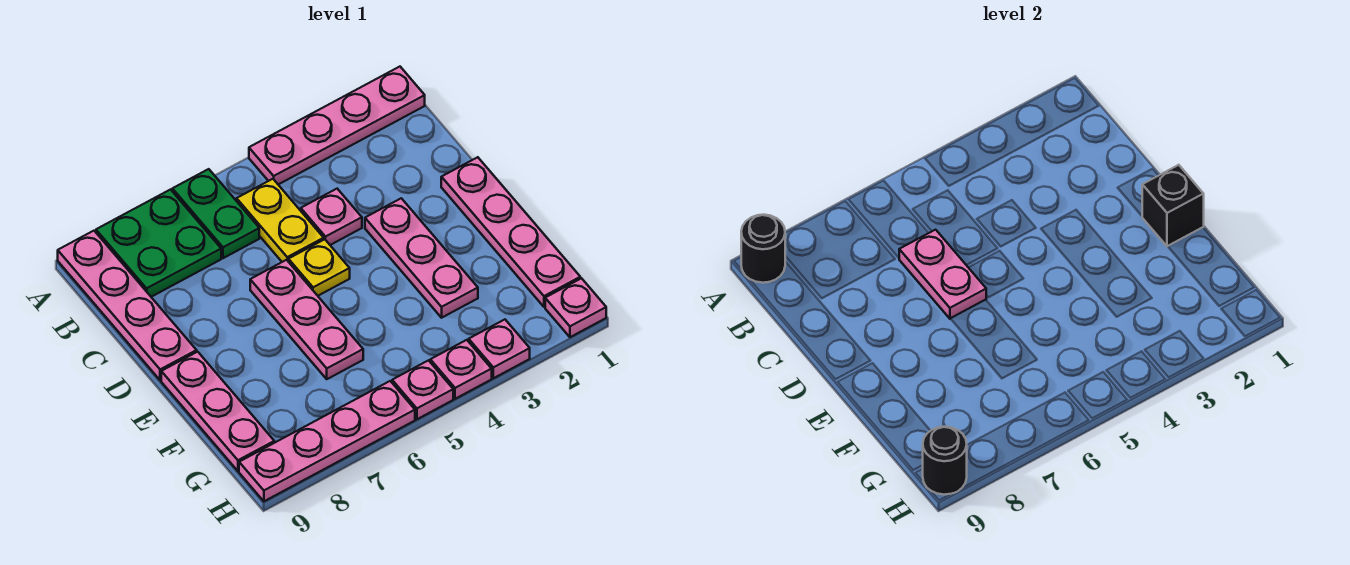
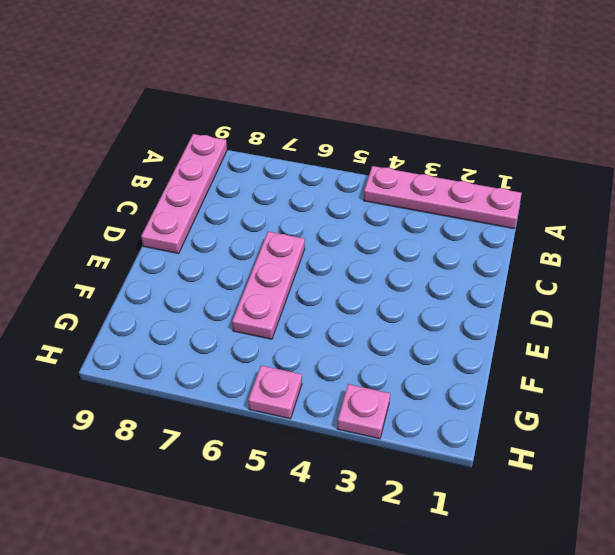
none -> green plate A6:B6 level 1
none -> green plate A7:B8 level 1
none -> yellow plate B5:C5 level 1

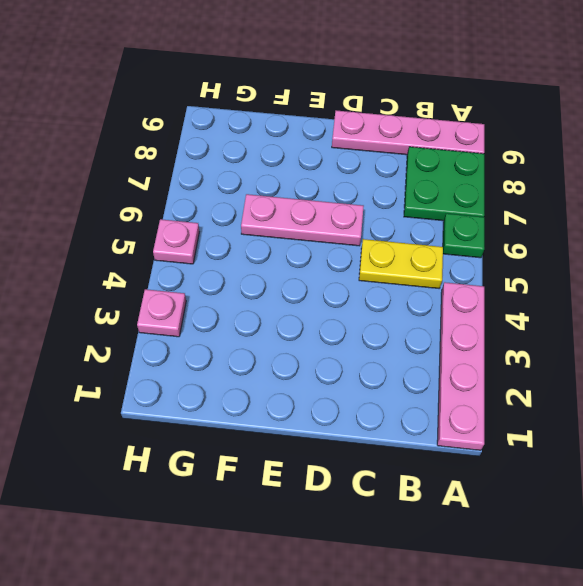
green plate A6 level 1 -> green plate A6:B6 level 1
none -> pink plate C4 level 1
none -> pink plate D1:G1 level 1
none -> pink plate D3:F3 level 1

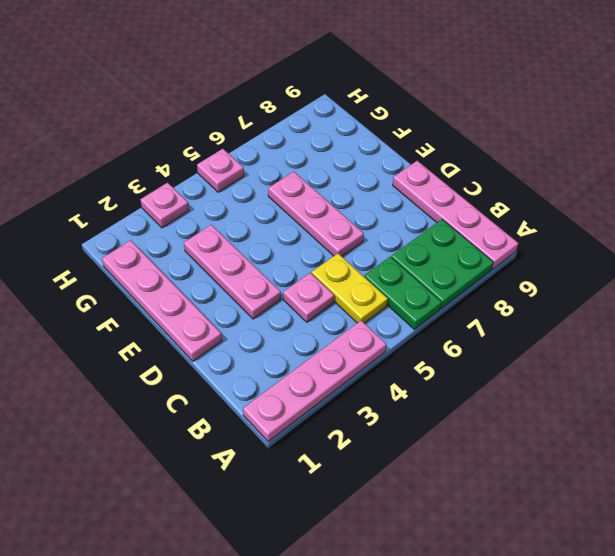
none -> yellow plate D5 level 1
none -> pink plate E9:G9 level 1
none -> pink plate H1 level 1

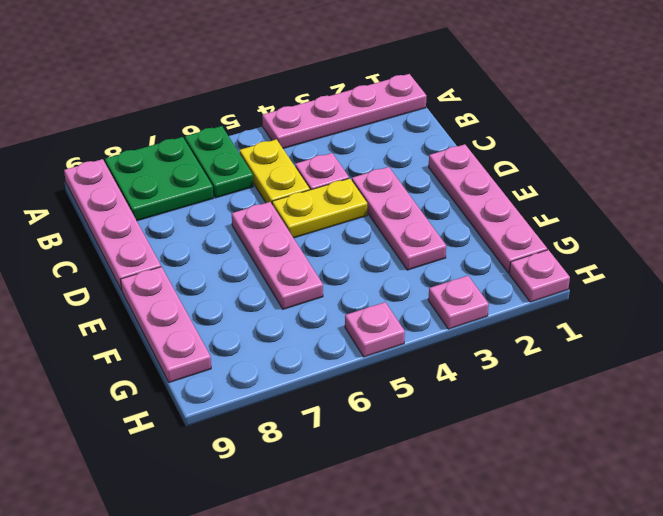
yellow plate D4:D5 level 1 -> yellow plate D5 level 1
none -> pink plate H4 level 1
none -> pink plate H6:H9 level 1
none -> black round brick A9 level 2

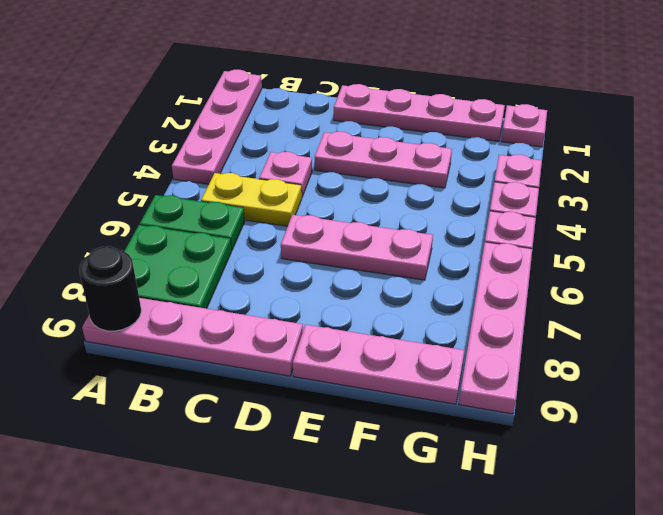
none -> yellow plate D5 level 1
none -> pink plate C6:D6 level 2
none -> black brick E1 level 2

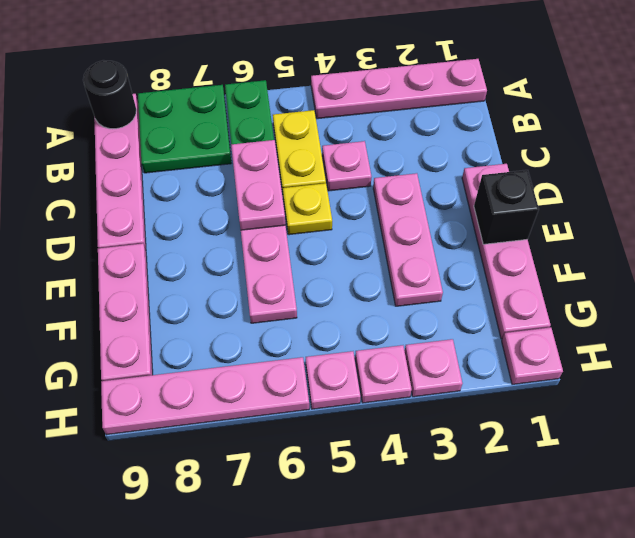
none -> black round brick H9 level 2

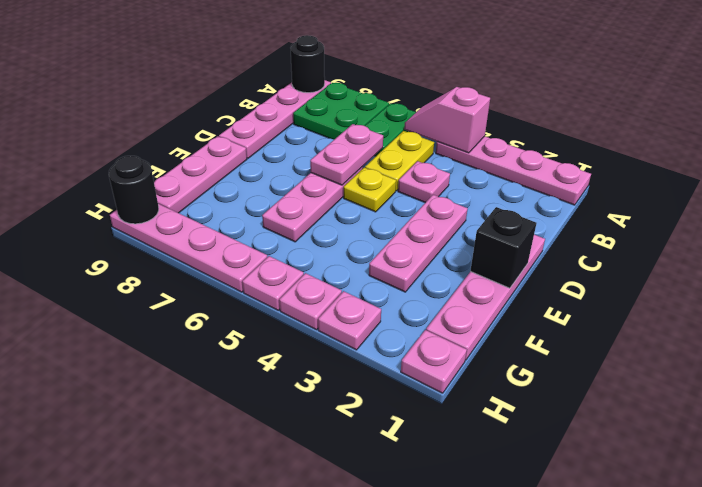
pink slope A4:A5 level 2 top 4 -> none

